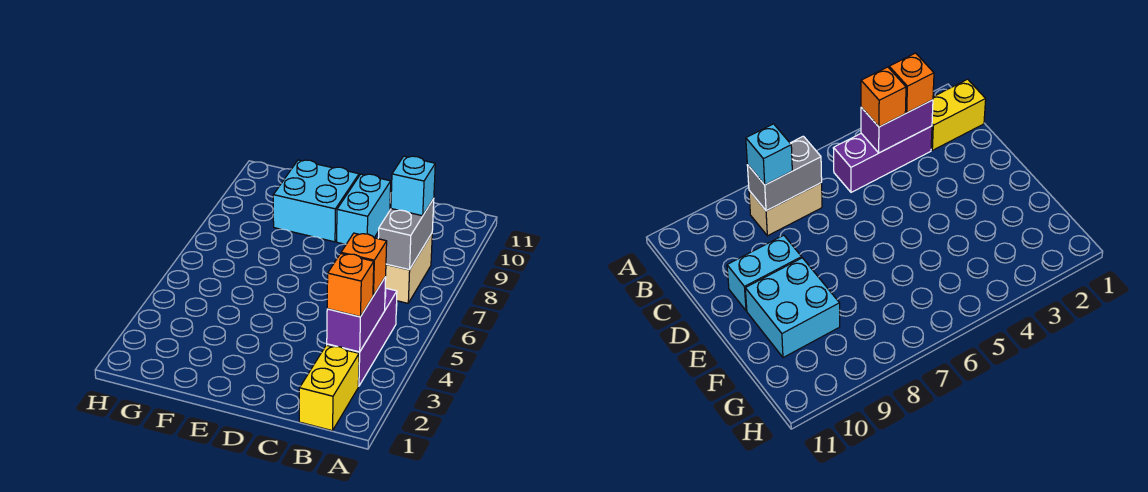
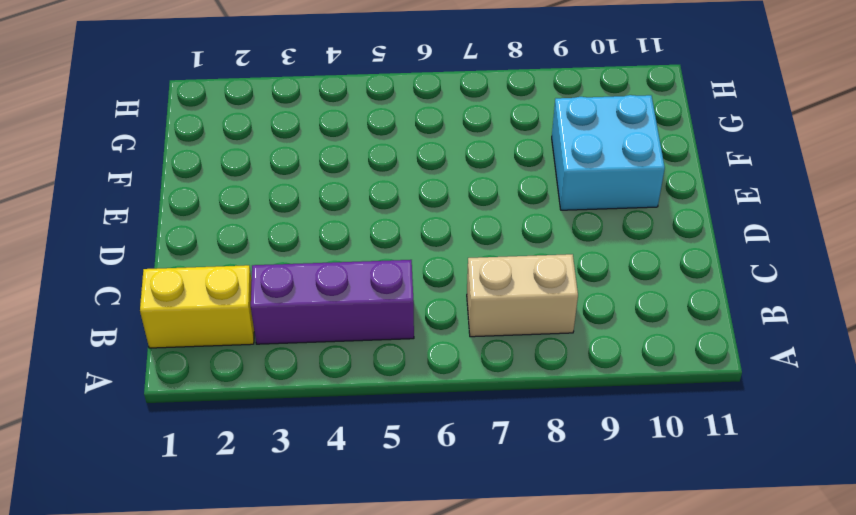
none -> cyan brick D9:D10 level 1
none -> purple brick B3:B4 level 2

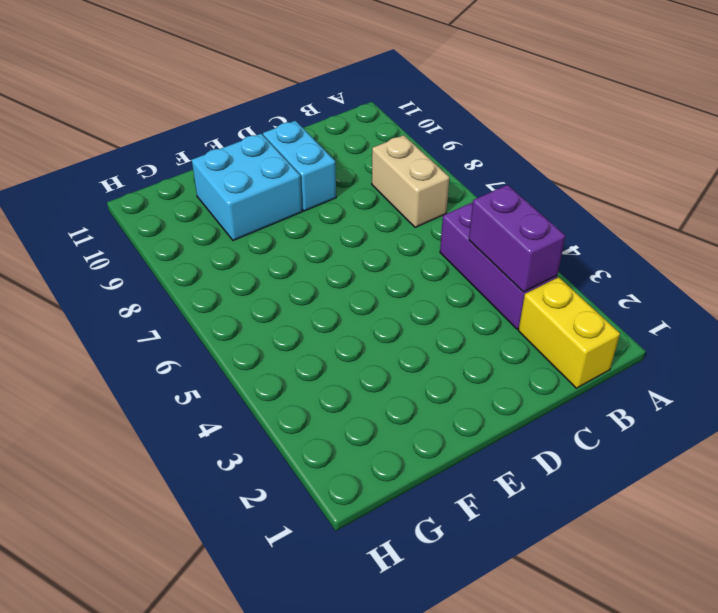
none -> grey brick B7:B8 level 2
none -> orange brick B3 level 3

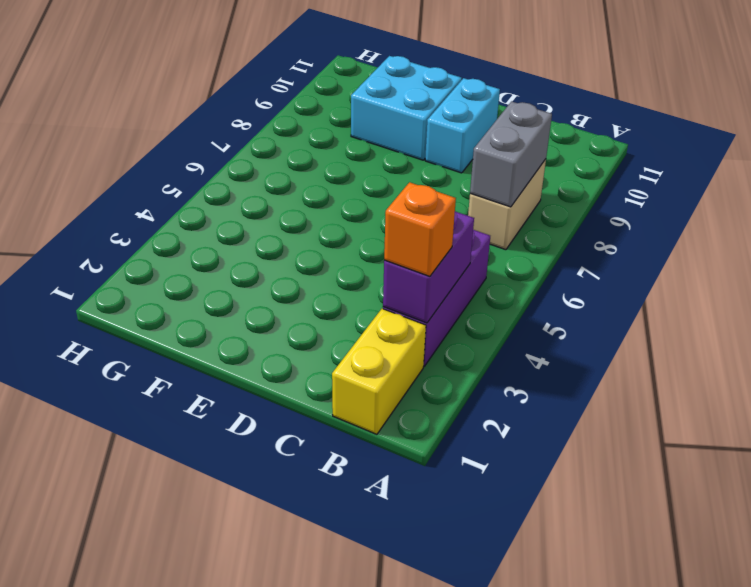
none -> orange brick B4 level 3
none -> cyan brick B8 level 3

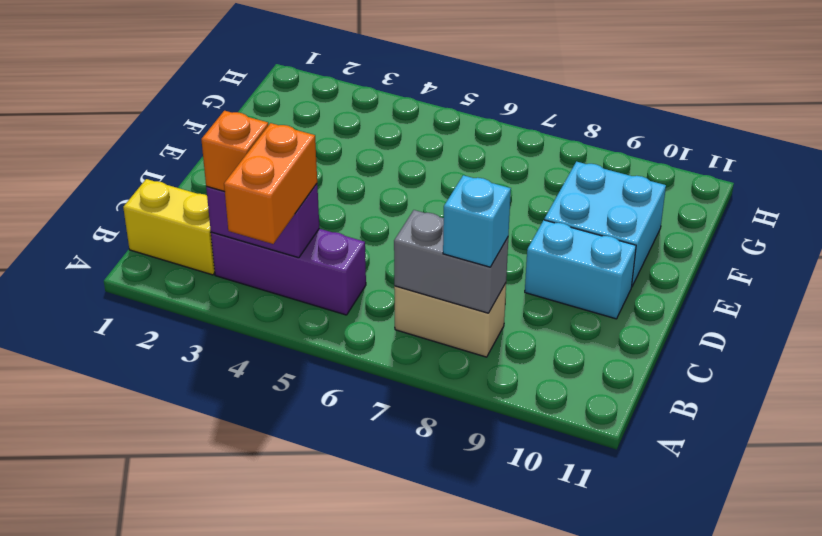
orange brick A4:B4 level 3 -> orange brick B4 level 3

